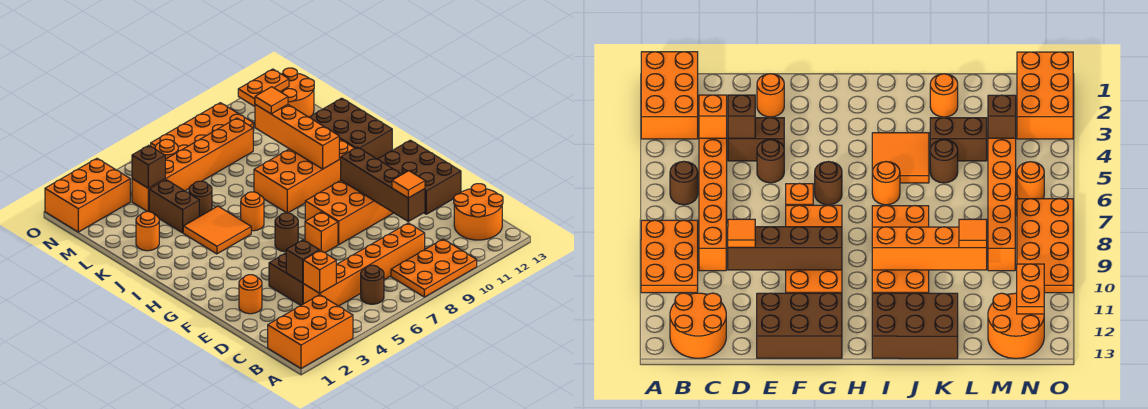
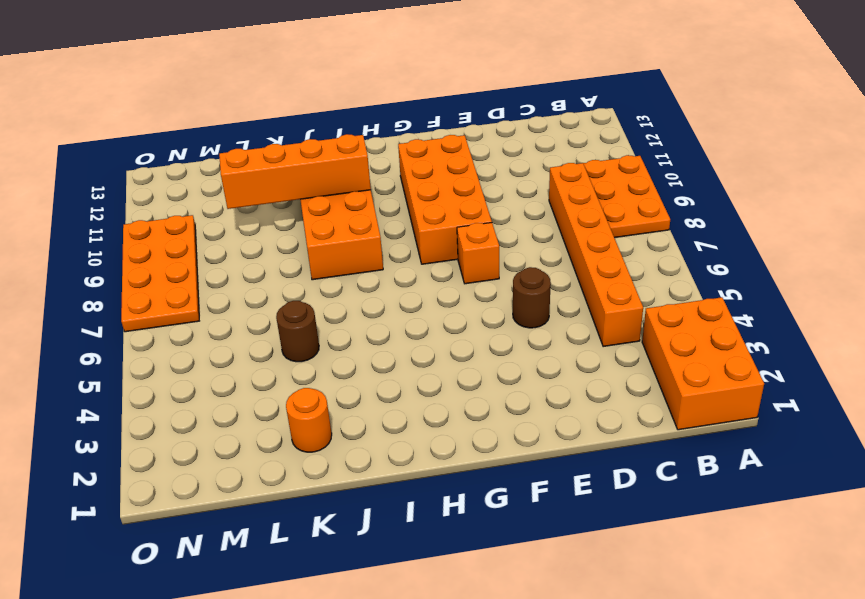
none -> brown round brick B6 level 1
none -> orange round brick B12:C13 level 1
none -> brown brick D4:E4 level 1
none -> orange round brick E2 level 1

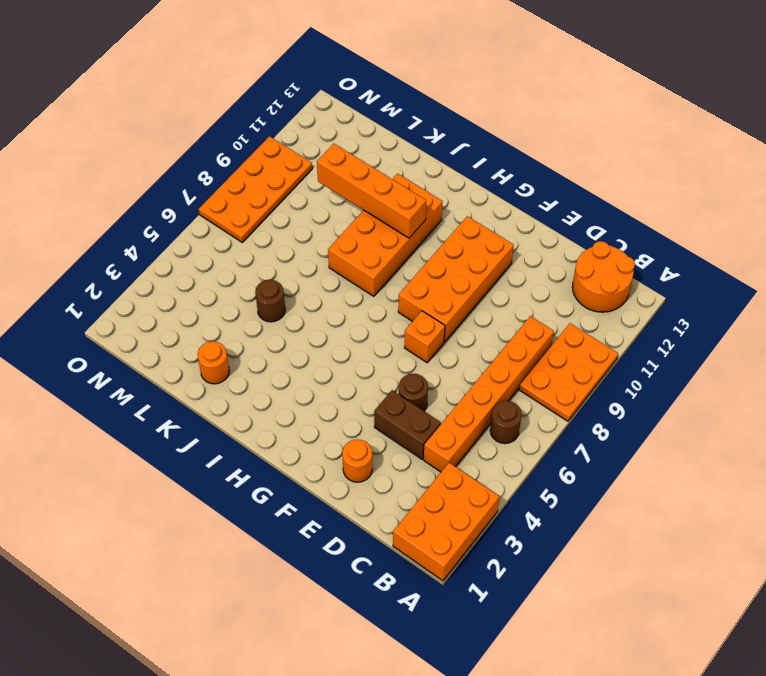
none -> brown brick E12:G13 level 1
none -> brown round brick G6 level 1
none -> orange tile I4:J5 level 1
none -> orange round brick I6 level 1

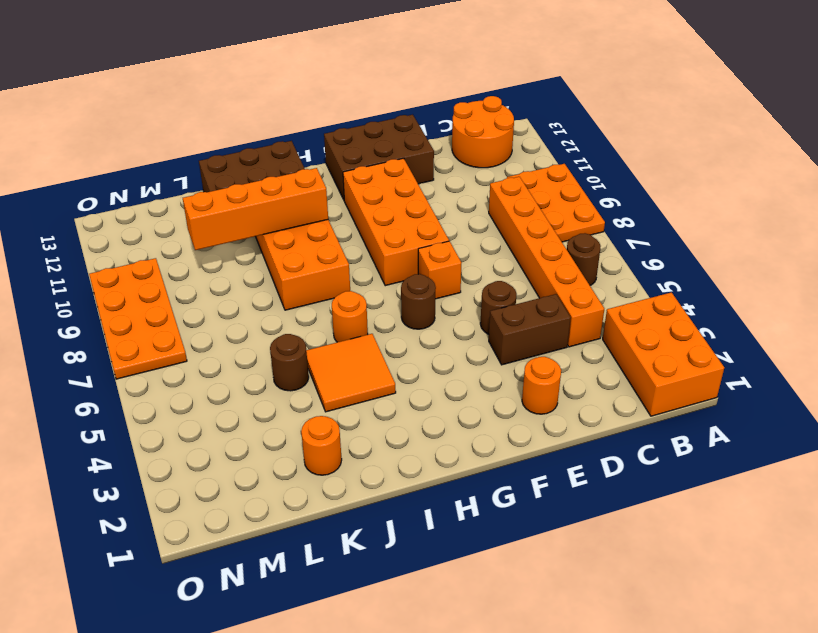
none -> brown brick K4:L4 level 1
none -> orange brick M4:M9 level 1
none -> orange round brick M12:N13 level 1
none -> orange brick N1:O3 level 1

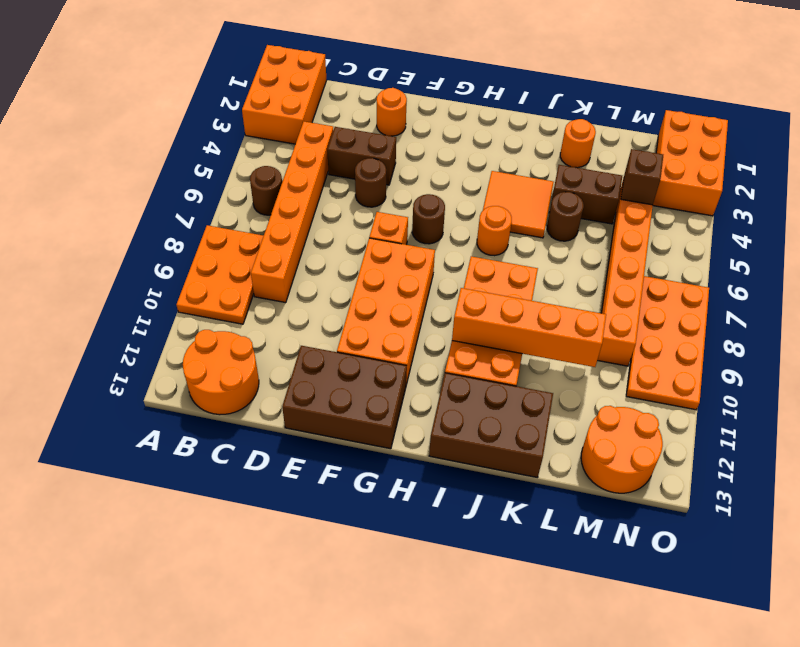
none -> orange round brick N6 level 1
none -> orange brick C4 level 2
none -> brown brick D4 level 2
none -> brown brick D10:G10 level 2

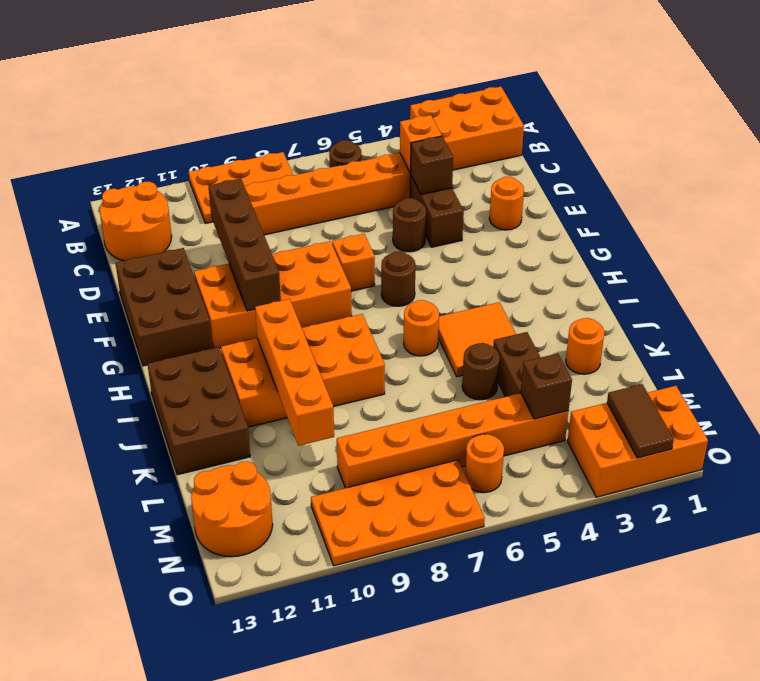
brown tile N2:O2 level 2 -> none
none -> orange plate N11:N12 level 2
none -> orange tile D10 level 3
none -> orange tile L10 level 3

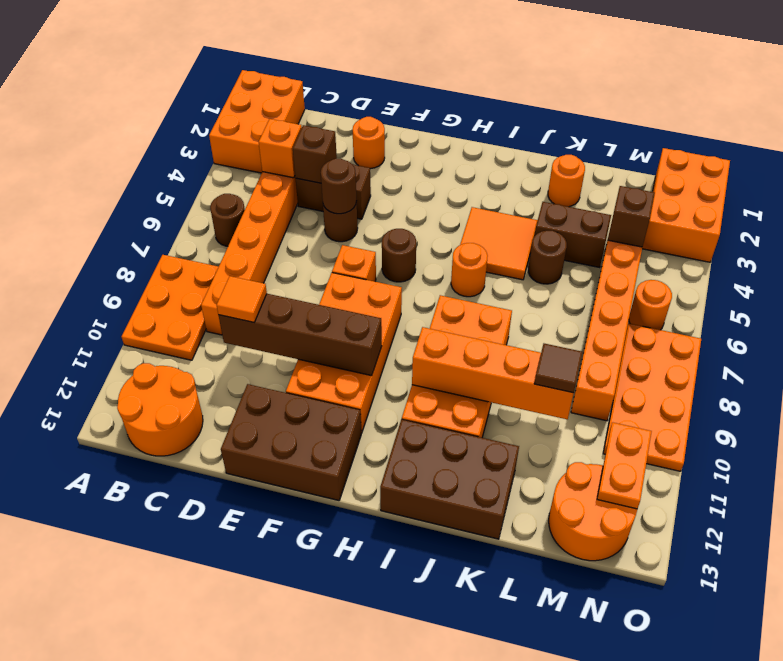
brown round brick E5 level 2 -> none
brown tile L10 level 3 -> orange tile L10 level 3

